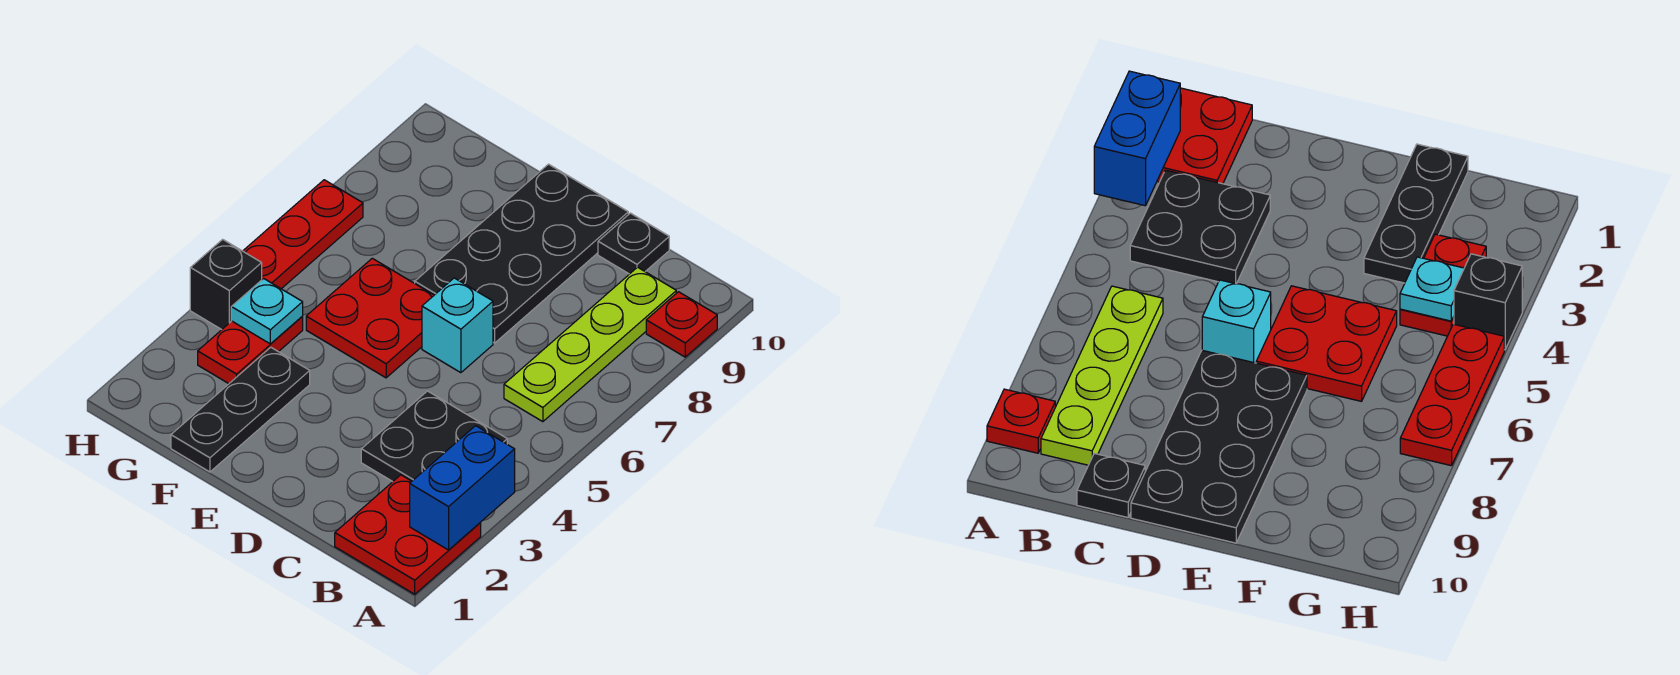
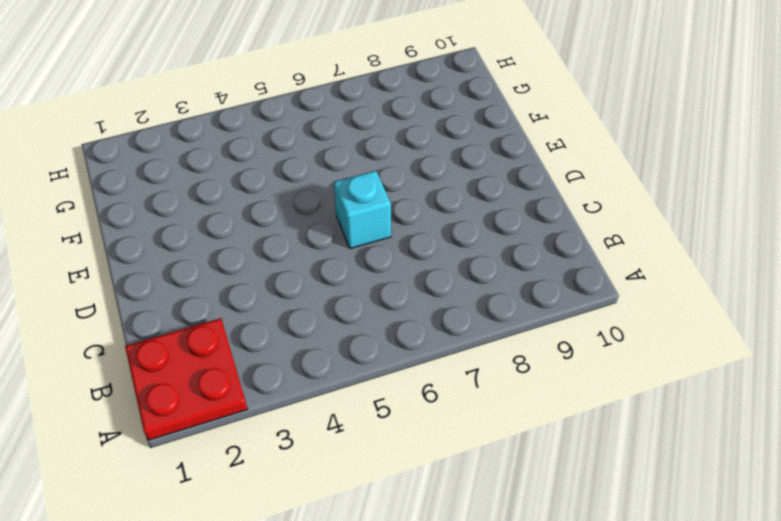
none -> red plate A9 level 1
none -> black plate B3:C4 level 1
none -> lime plate B6:B9 level 1

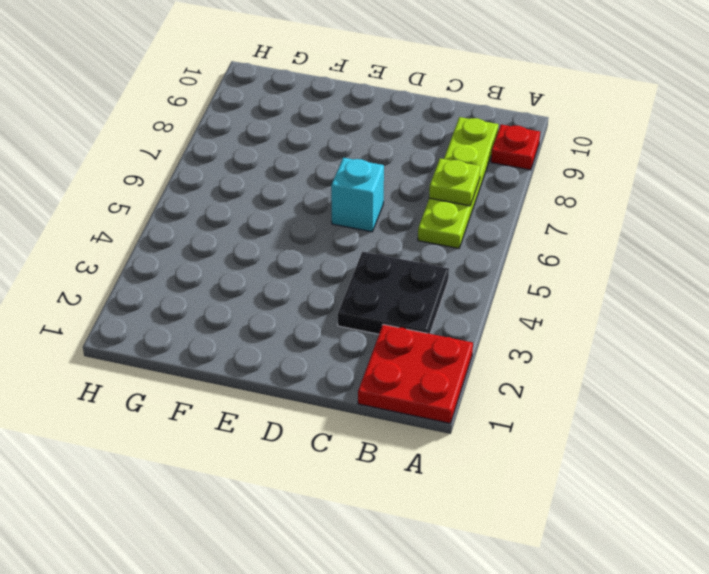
lime plate B7 level 2 -> none
none -> black plate C10 level 1
none -> black plate D7:E10 level 1
none -> red plate E5:F6 level 1

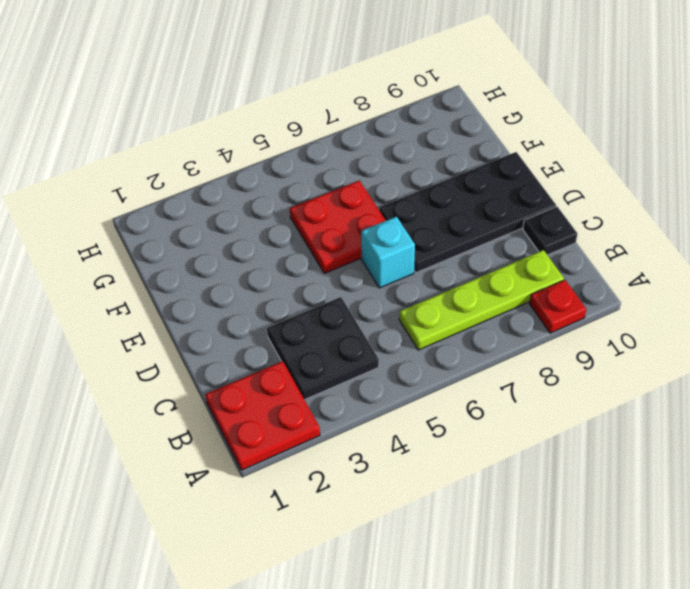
none -> black plate F1:F3 level 1
none -> red plate G3:G4 level 1
none -> black brick H4 level 1

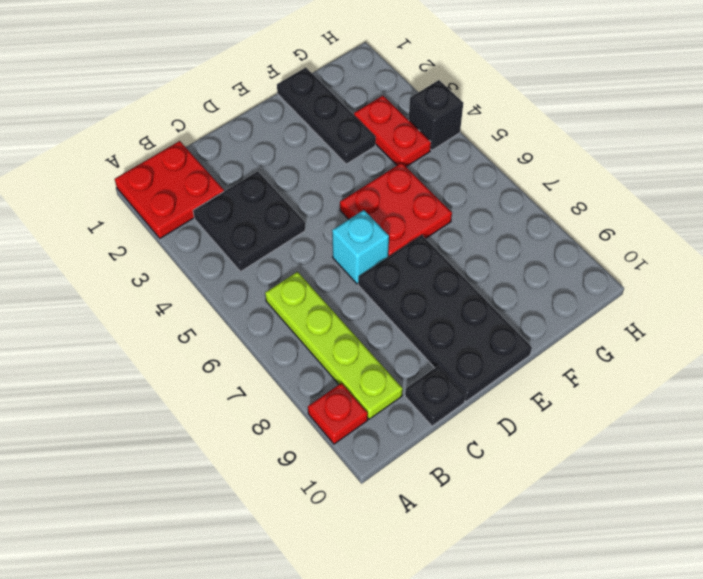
none -> red plate H5:H7 level 1
none -> blue brick A2:A3 level 2
none -> cyan plate G4 level 2

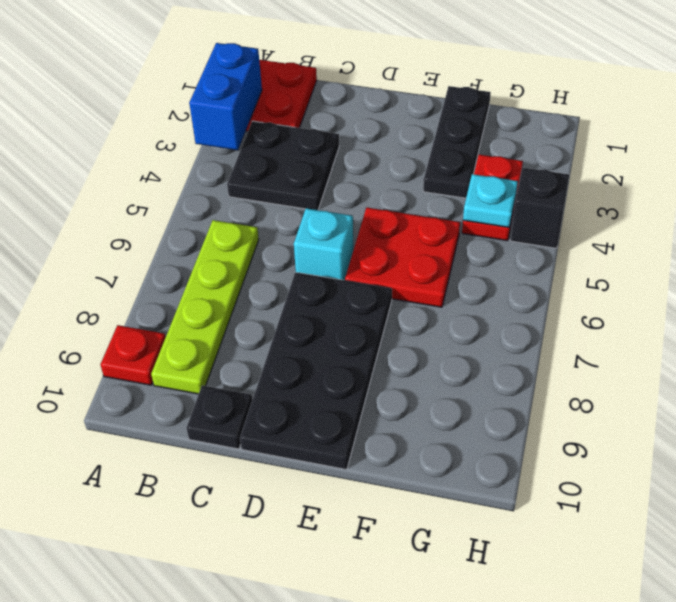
none -> red plate H5:H7 level 1

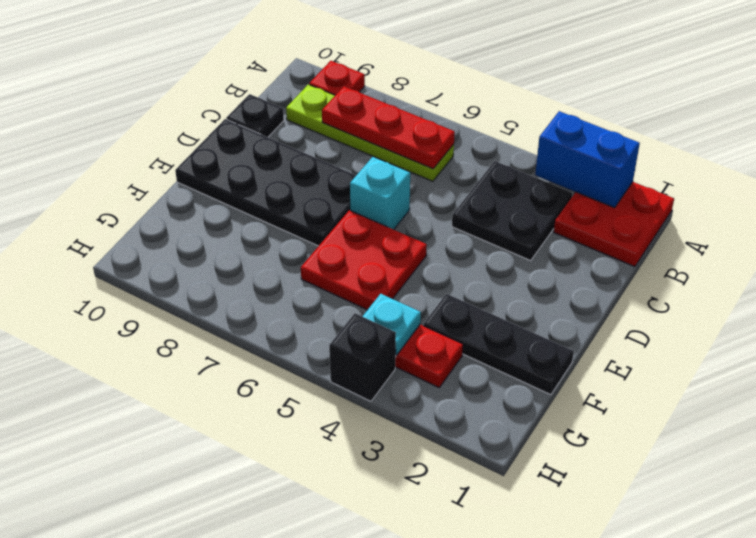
red plate B6:B8 level 2 -> red plate H5:H7 level 1

